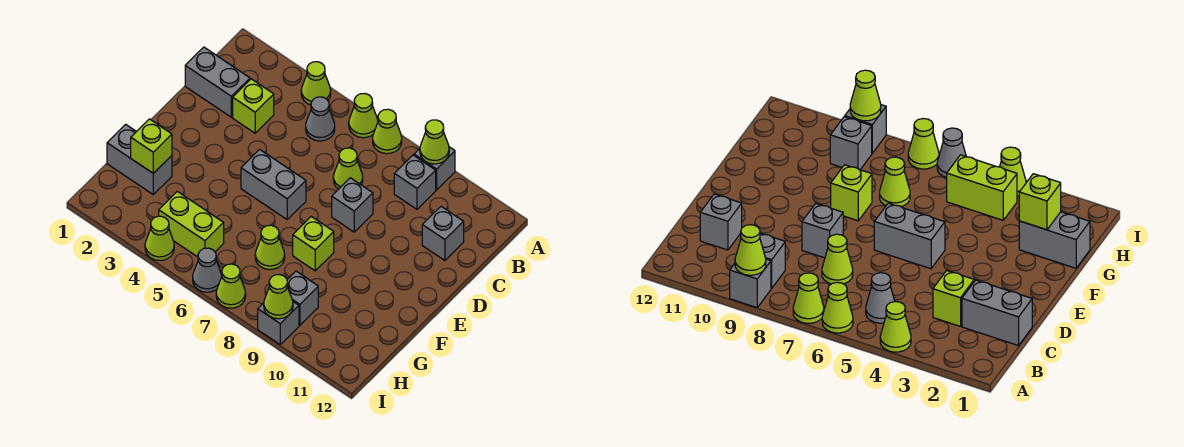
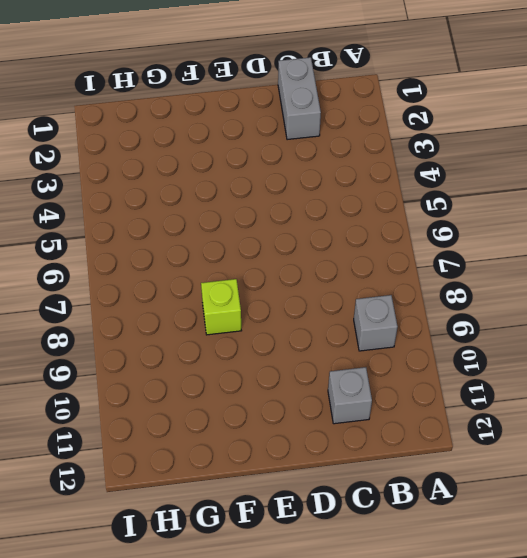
none -> lime cone A4 level 1
none -> lime cone A6 level 1
none -> lime cone A7 level 1

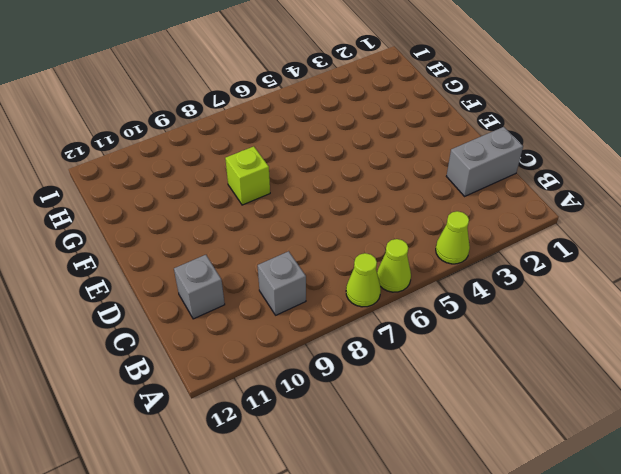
none -> grey brick A9 level 1
none -> grey cone B5 level 1
none -> lime brick C3 level 1

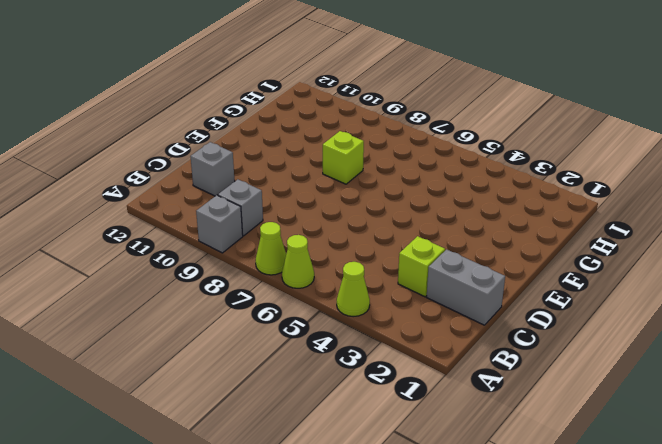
none -> grey cone B5 level 1
none -> lime cone C7 level 1
none -> grey brick D8 level 1

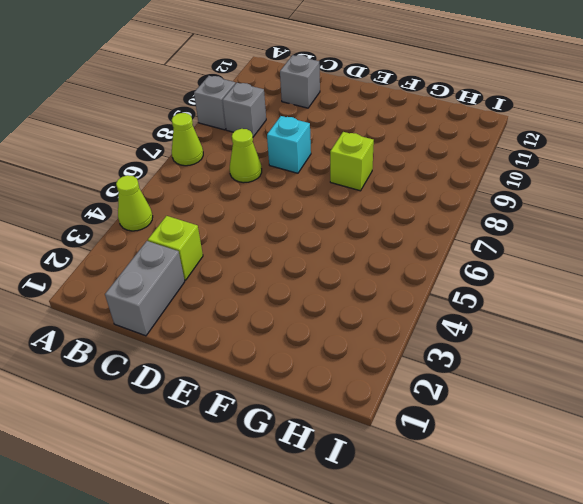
cyan brick D8 level 1 -> grey brick D8 level 1
none -> lime cone A6 level 1
none -> grey cone B5 level 1
none -> grey brick E5:E6 level 1

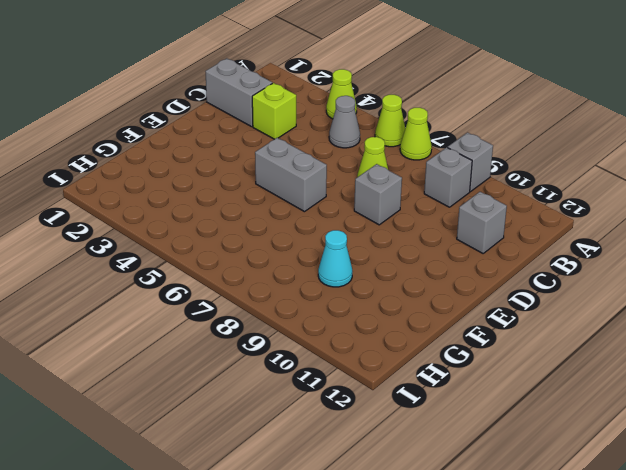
cyan cone G9 level 1 -> none
none -> lime brick F8 level 1
none -> grey brick G1:G2 level 1
none -> lime cone G7 level 1

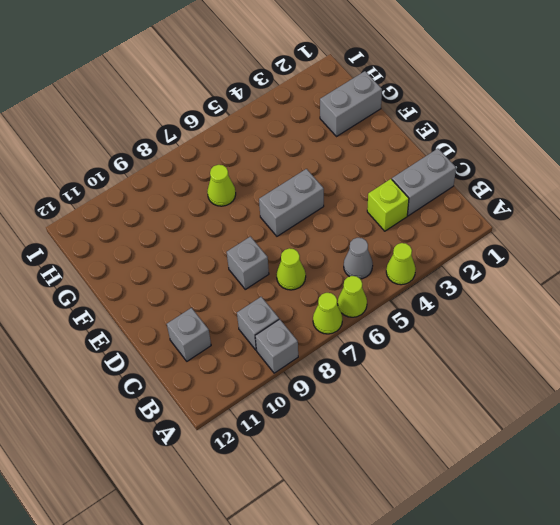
none -> lime brick F8 level 1
none -> lime brick H4:H5 level 1
none -> grey brick H9 level 1

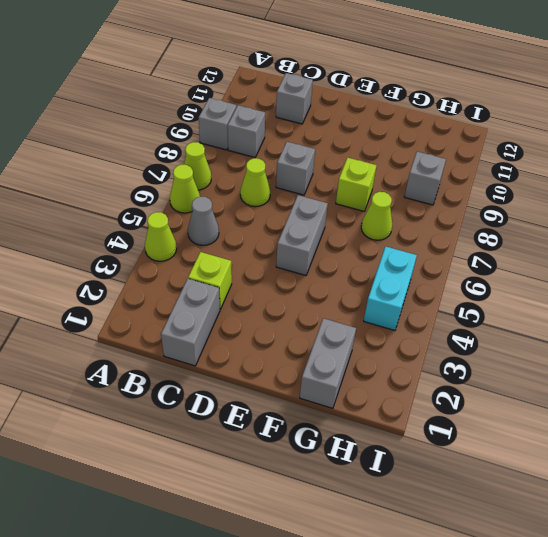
cyan brick H4:H5 level 1 -> lime brick H4:H5 level 1
none -> lime cone I4 level 1
none -> grey cone I6 level 1
none -> lime cone I7 level 1

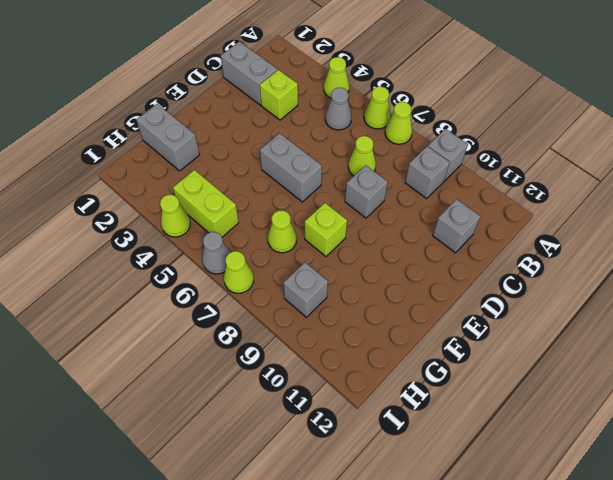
none -> grey brick I9 level 1
none -> lime cone A9 level 2
none -> lime brick G2 level 2

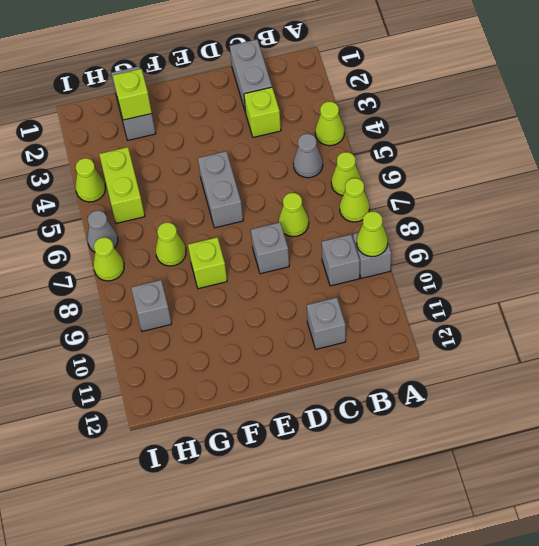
none -> grey brick I9 level 1
none -> lime cone I9 level 2

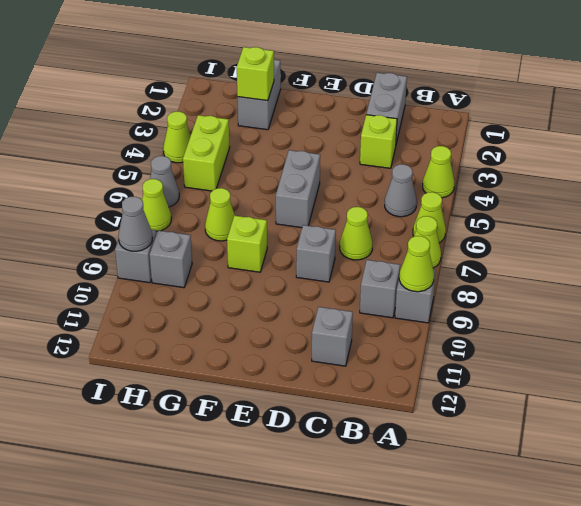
grey cone I9 level 2 -> lime cone I9 level 2

